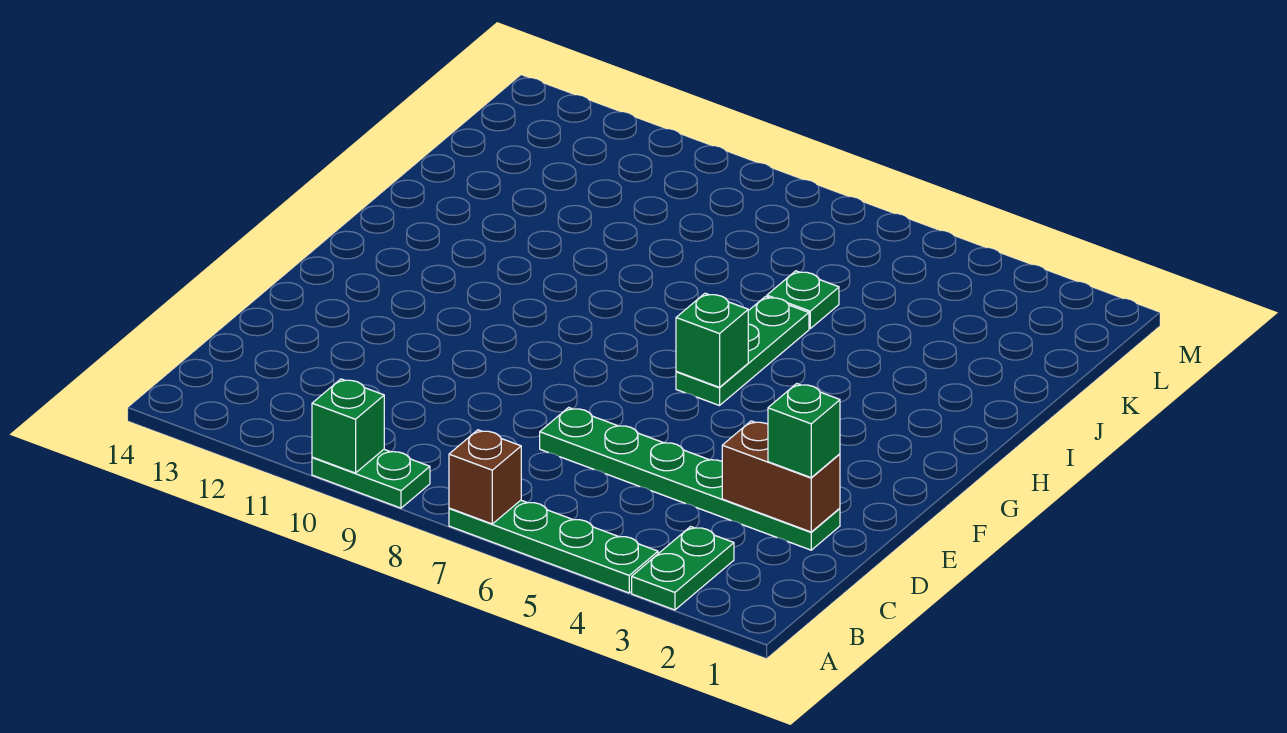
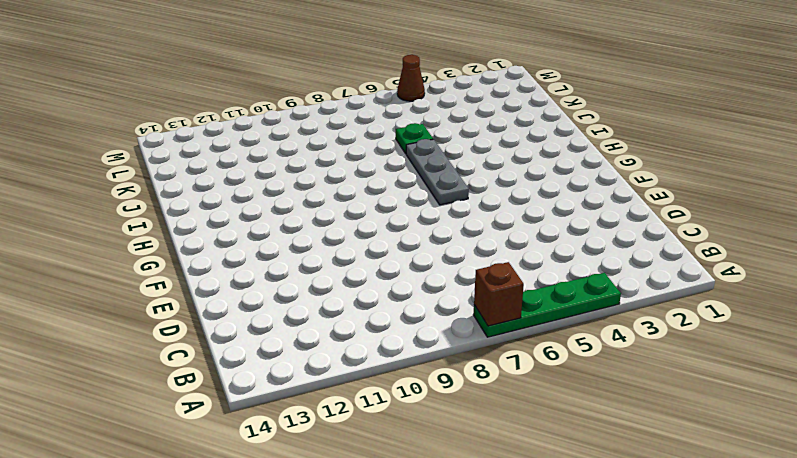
grey plate G6:I6 level 1 -> green plate G6:I6 level 1
brown cone M5 level 1 -> none
none -> green plate A3:B3 level 1
none -> green plate A9:A10 level 1

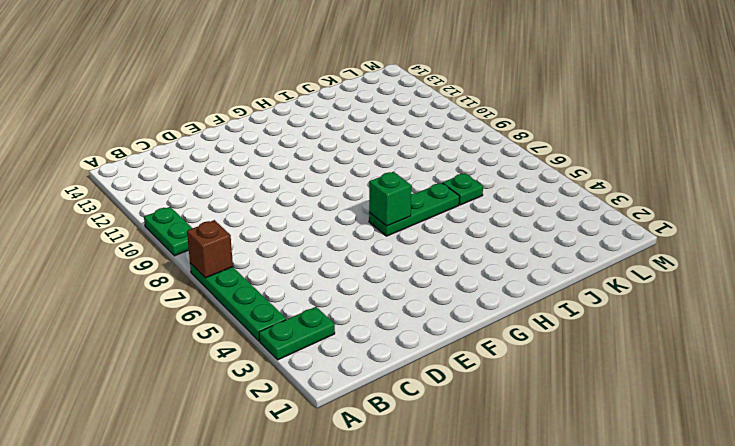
none -> green plate D2:D7 level 1
none -> green brick A10 level 2

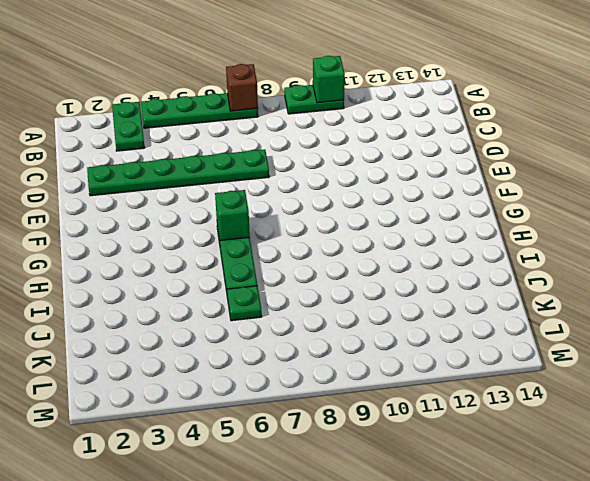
none -> brown brick D2:D3 level 2
none -> green brick D2 level 3

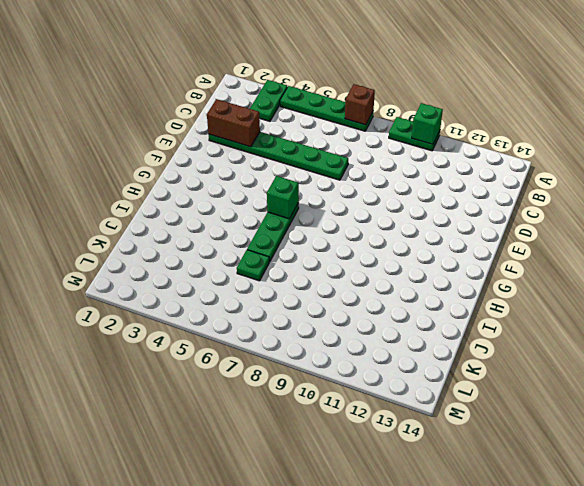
none -> green brick D2 level 3

